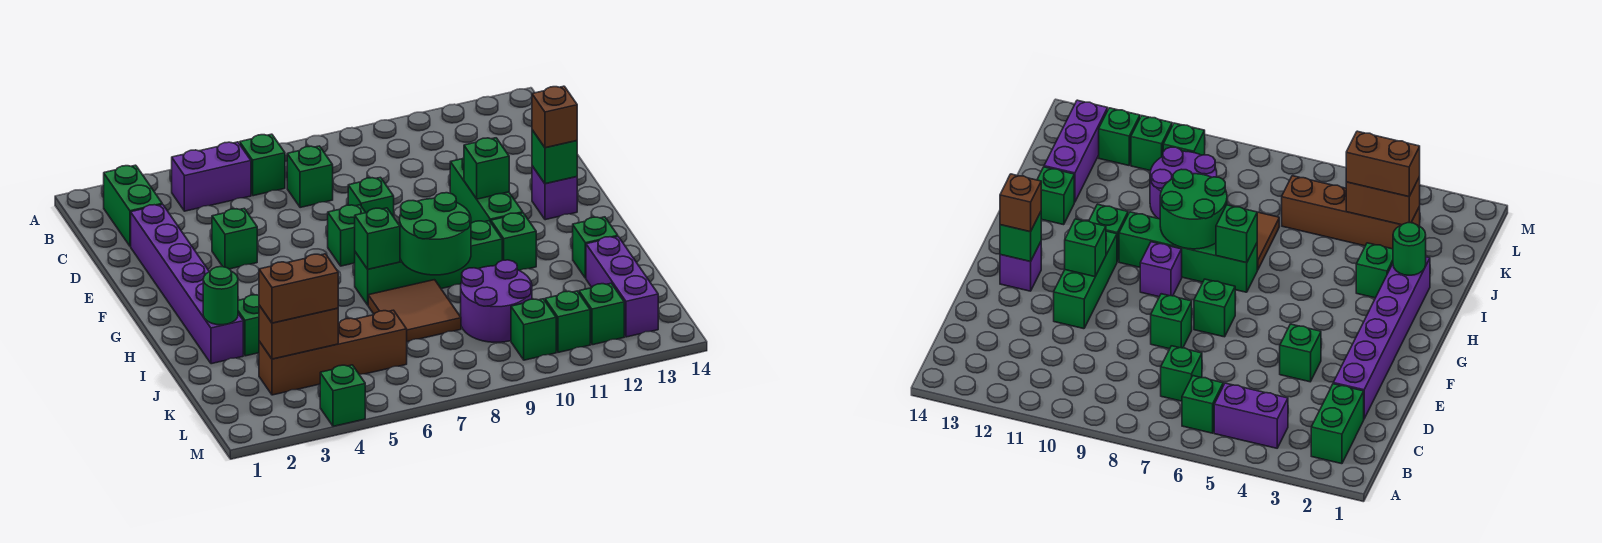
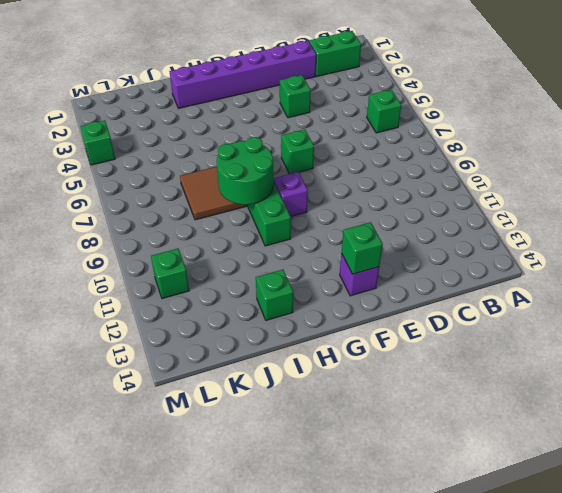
none -> purple brick B4:B5 level 1
none -> green brick C7 level 1
none -> green brick E8 level 1
none -> green brick E11:G11 level 1

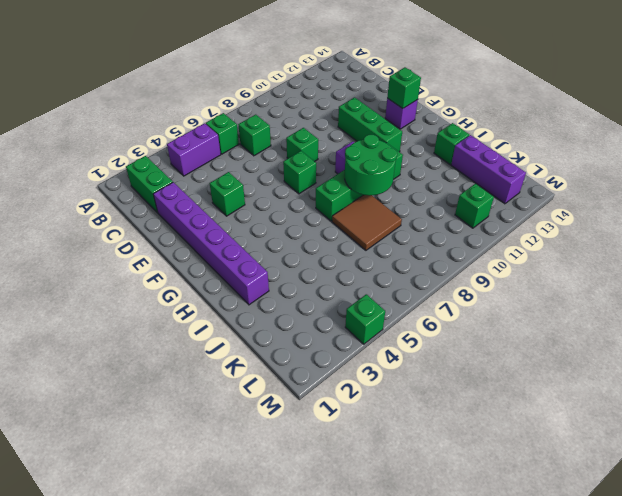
none -> green brick H11 level 1
none -> green brick I3 level 1
none -> purple round brick J9:K10 level 1
none -> brown brick K3:K6 level 1

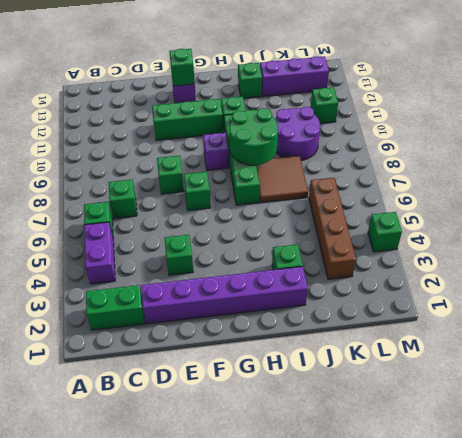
none -> green brick L10 level 1
none -> green brick L12 level 1
none -> green brick F11 level 2
none -> green brick H7 level 2

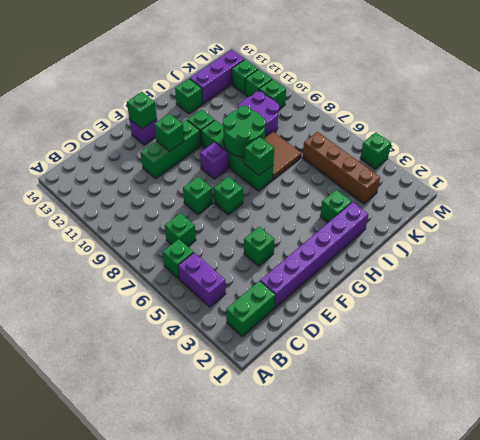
none -> green round brick I2 level 2
none -> brown brick K3:K4 level 2
none -> brown brick F13 level 3
none -> brown brick K3:K4 level 3

